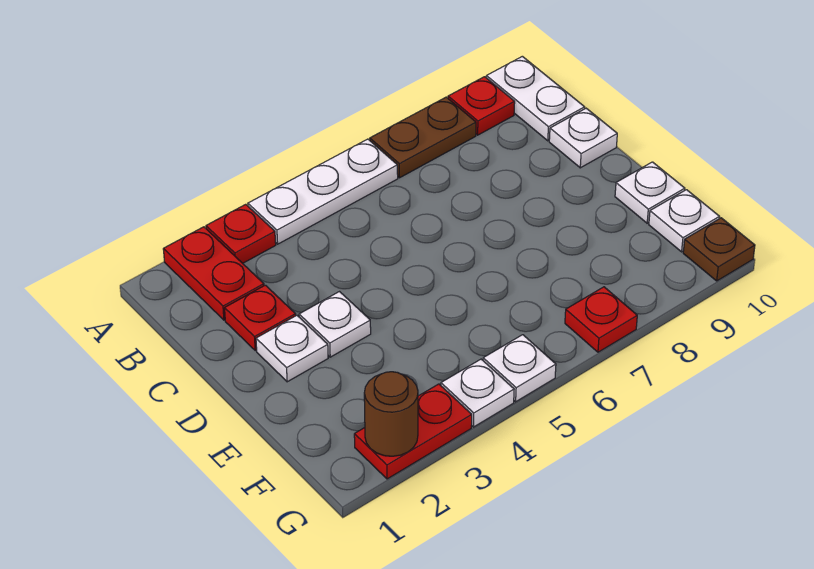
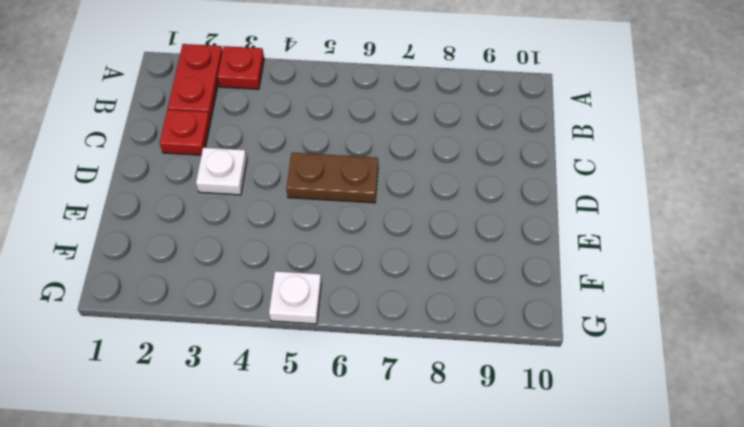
brown plate D5:D6 level 1 -> brown plate A7:A8 level 1
none -> white plate A4:A6 level 1
none -> red plate A9 level 1
none -> white plate A10:B10 level 1

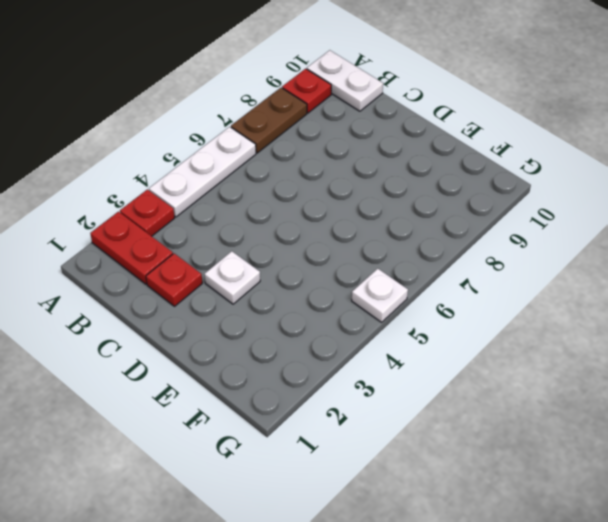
none -> white plate C10 level 1
none -> white plate D2 level 1
none -> white plate E10 level 1

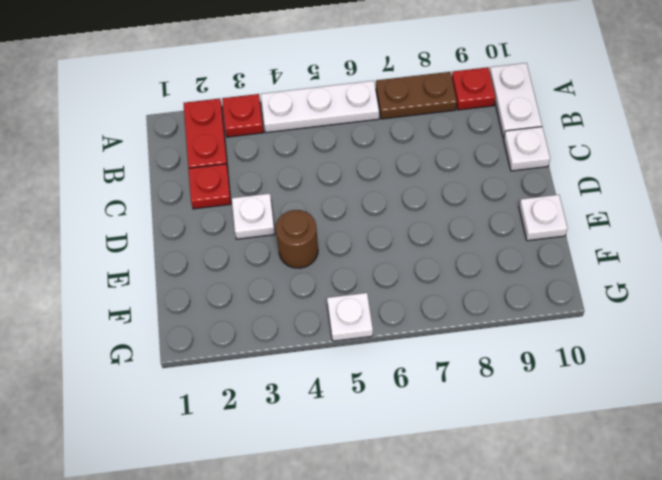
brown round brick E4 level 1 -> brown round brick G2 level 2
none -> white plate D2 level 1
none -> white plate F10 level 1
none -> red plate G2:G3 level 1

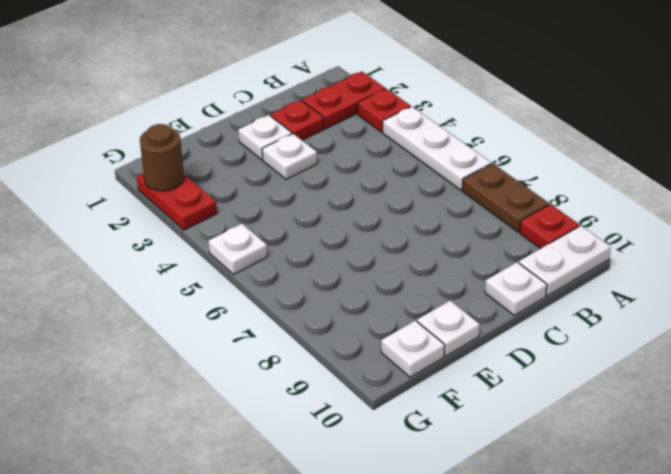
none -> white plate G4 level 1
none -> red plate G7 level 1
none -> brown plate G10 level 1

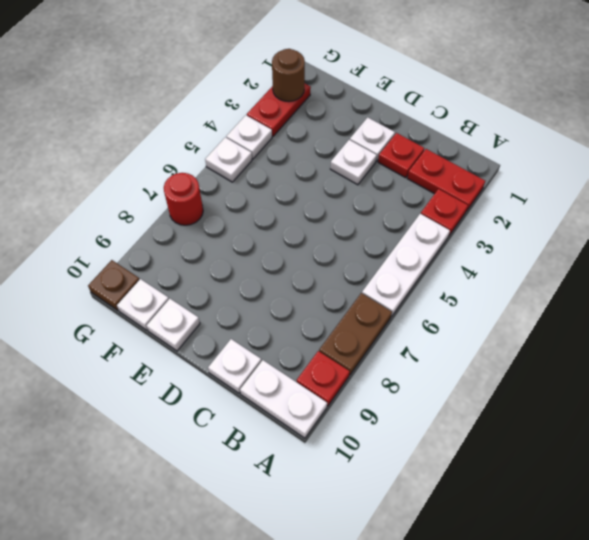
red round brick G7 level 1 -> red plate G7 level 1

